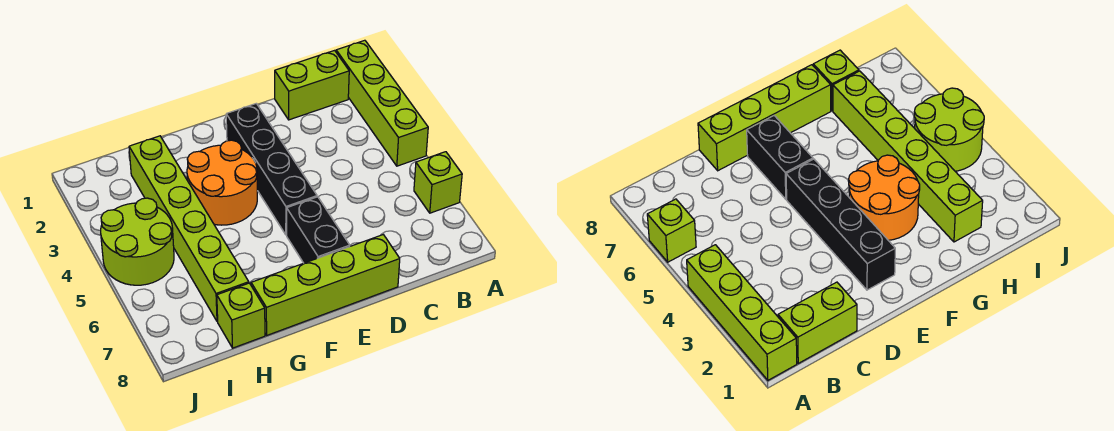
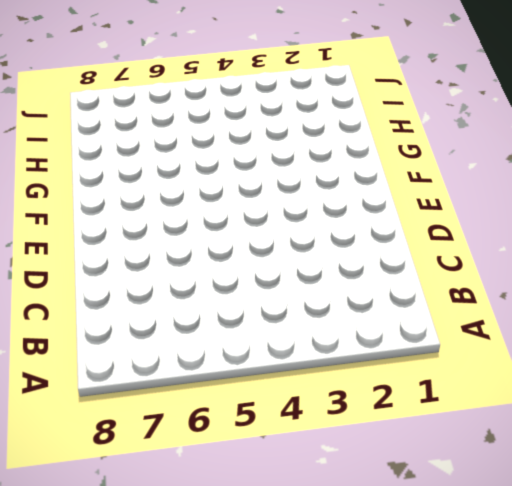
none -> lime brick A1:A4 level 1
none -> lime brick A6 level 1

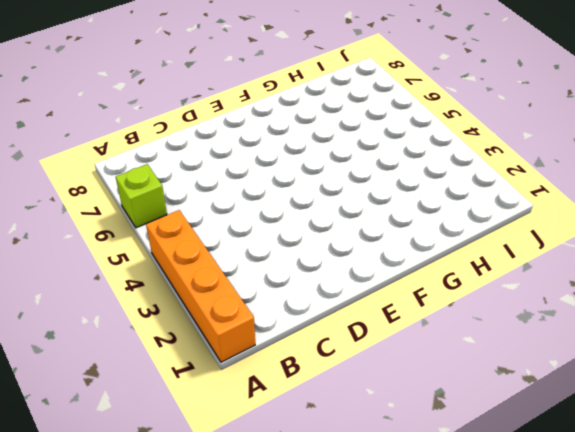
orange brick A1:A4 level 1 -> lime brick A1:A4 level 1
none -> lime brick B1:C1 level 1
none -> lime brick D8:G8 level 1

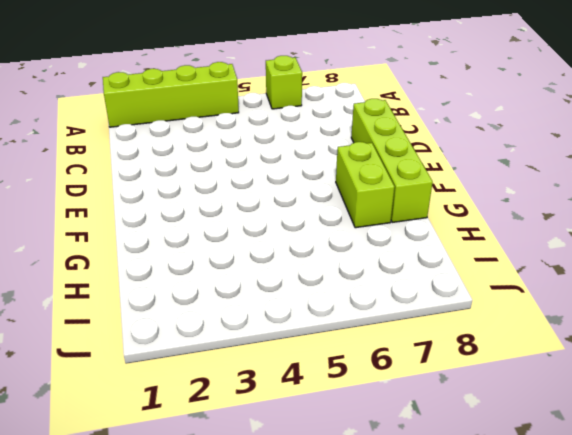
lime brick F7:G7 level 1 -> lime brick B1:C1 level 1
none -> black brick E2:E5 level 1
none -> black brick E6:E7 level 1

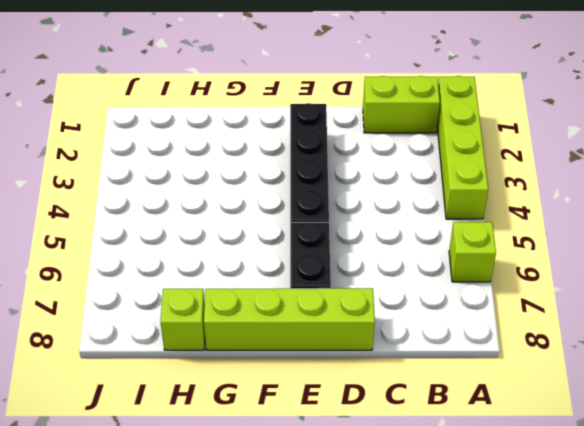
none -> orange round brick F3:G4 level 1
none -> lime brick H2:H7 level 1

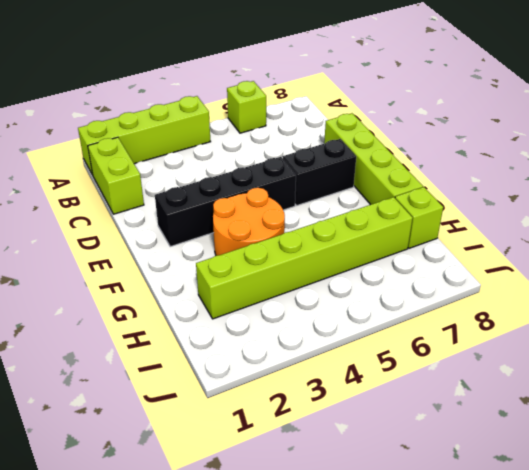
none -> lime round brick I4:J5 level 1

